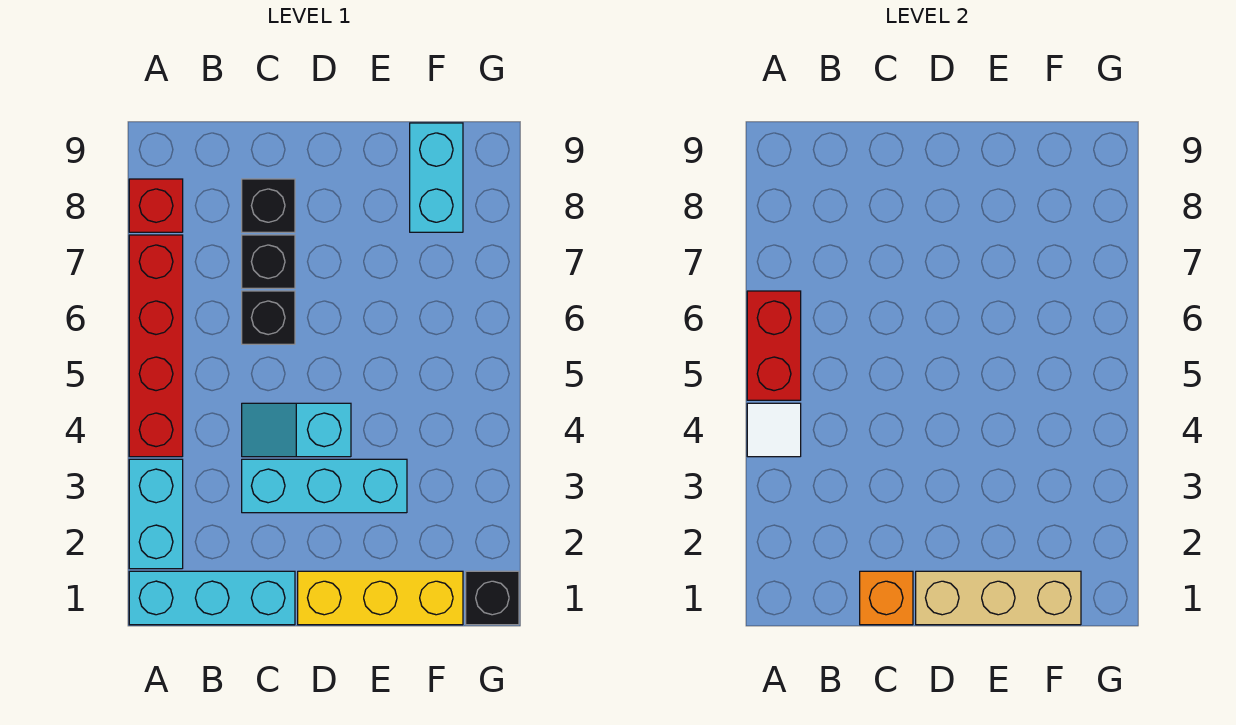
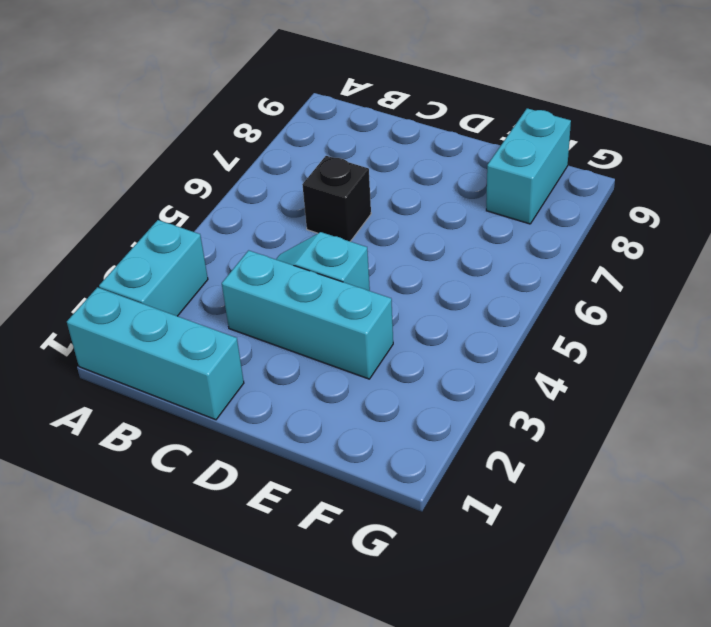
none -> red brick A4:A7 level 1
none -> red brick A8 level 1
none -> black brick C7 level 1

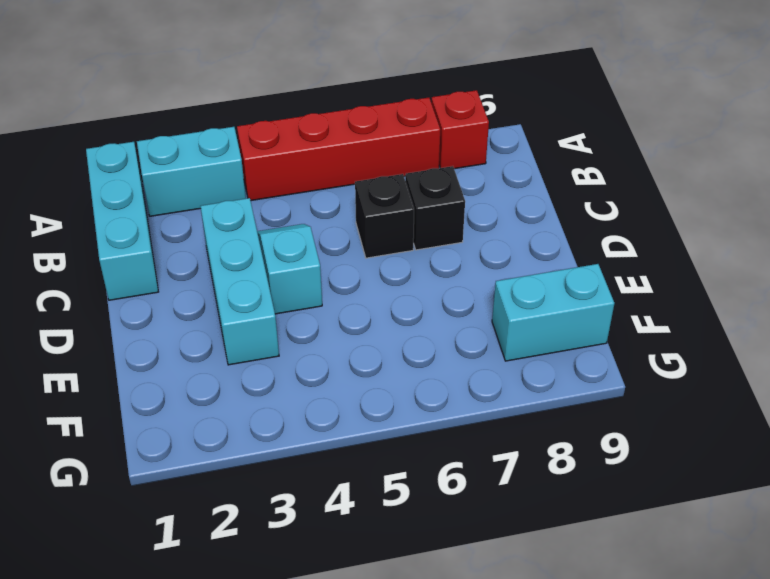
none -> black brick C8 level 1
none -> yellow brick D1:F1 level 1
none -> black brick G1 level 1

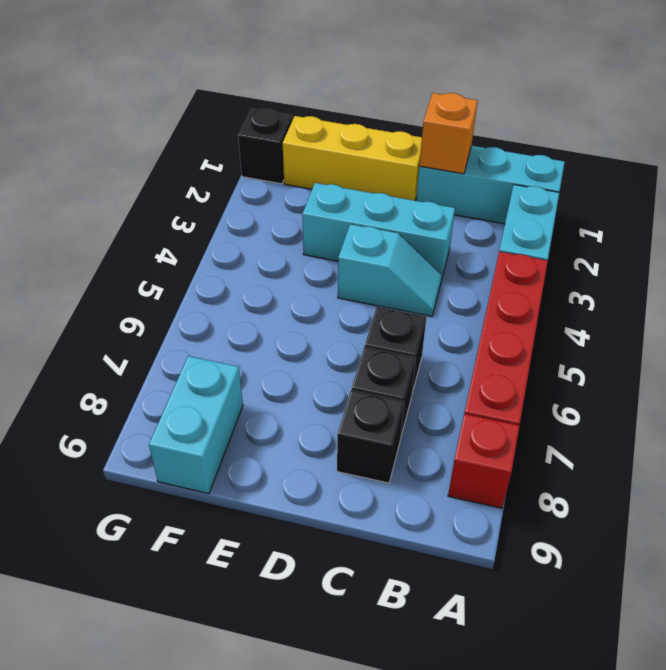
none -> white tile A4 level 2
none -> red brick A5:A6 level 2
none -> tan brick D1:F1 level 2

